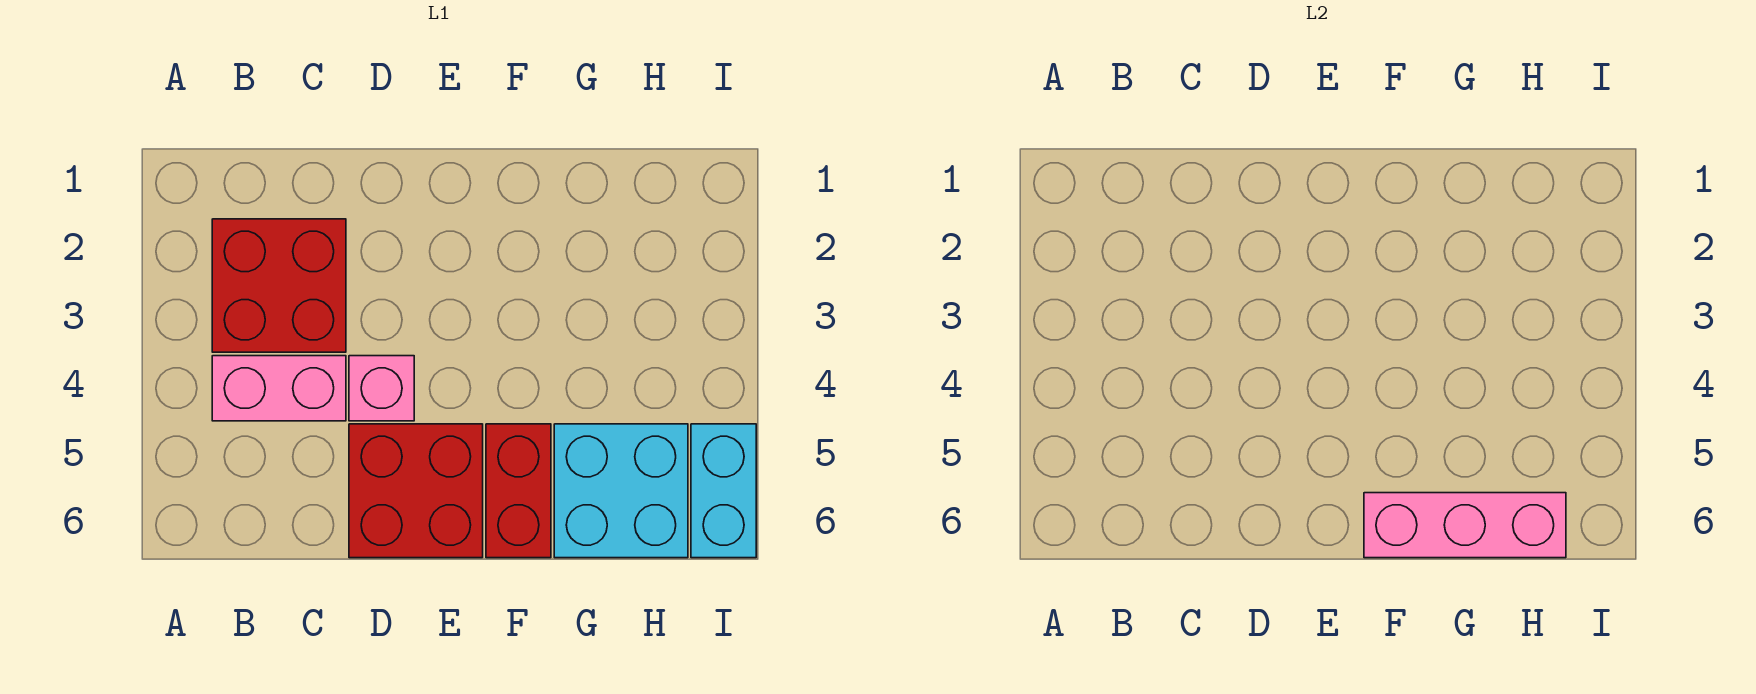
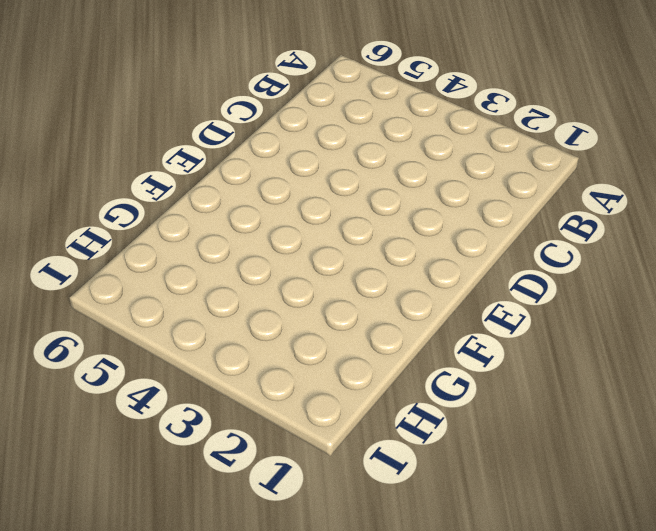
none -> red brick B2:C3 level 1
none -> pink brick B4:C4 level 1

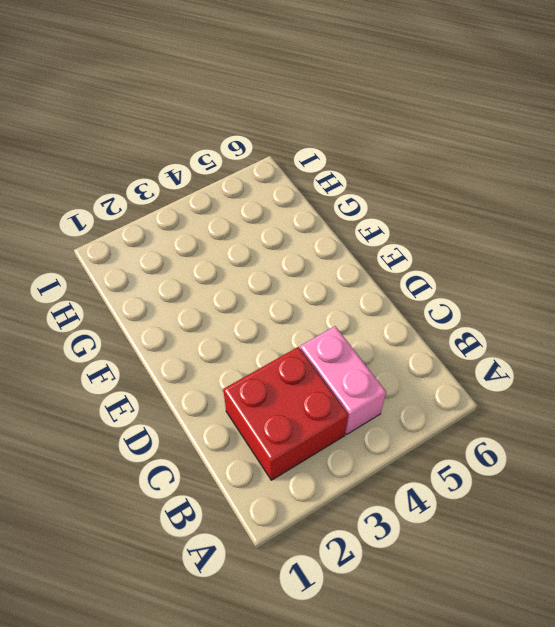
none -> pink brick D4 level 1
none -> red brick D5:E6 level 1

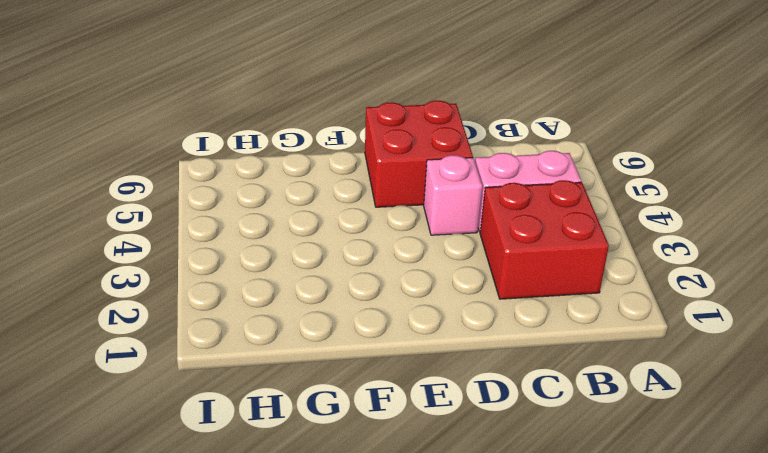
none -> red brick F5:F6 level 1
none -> cyan brick G5:H6 level 1

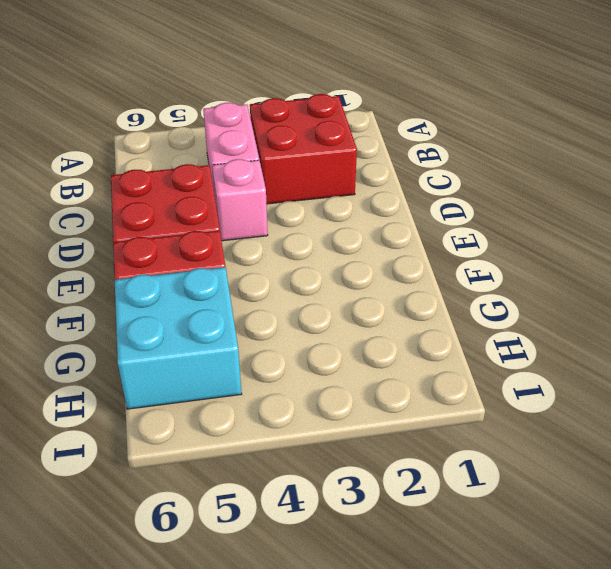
none -> cyan brick I5:I6 level 1
none -> pink brick F6:H6 level 2

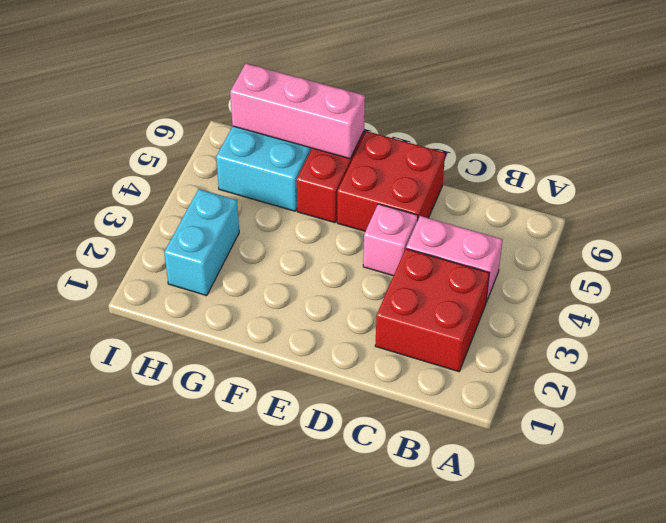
cyan brick H2:H3 level 1 -> cyan brick I5:I6 level 1

